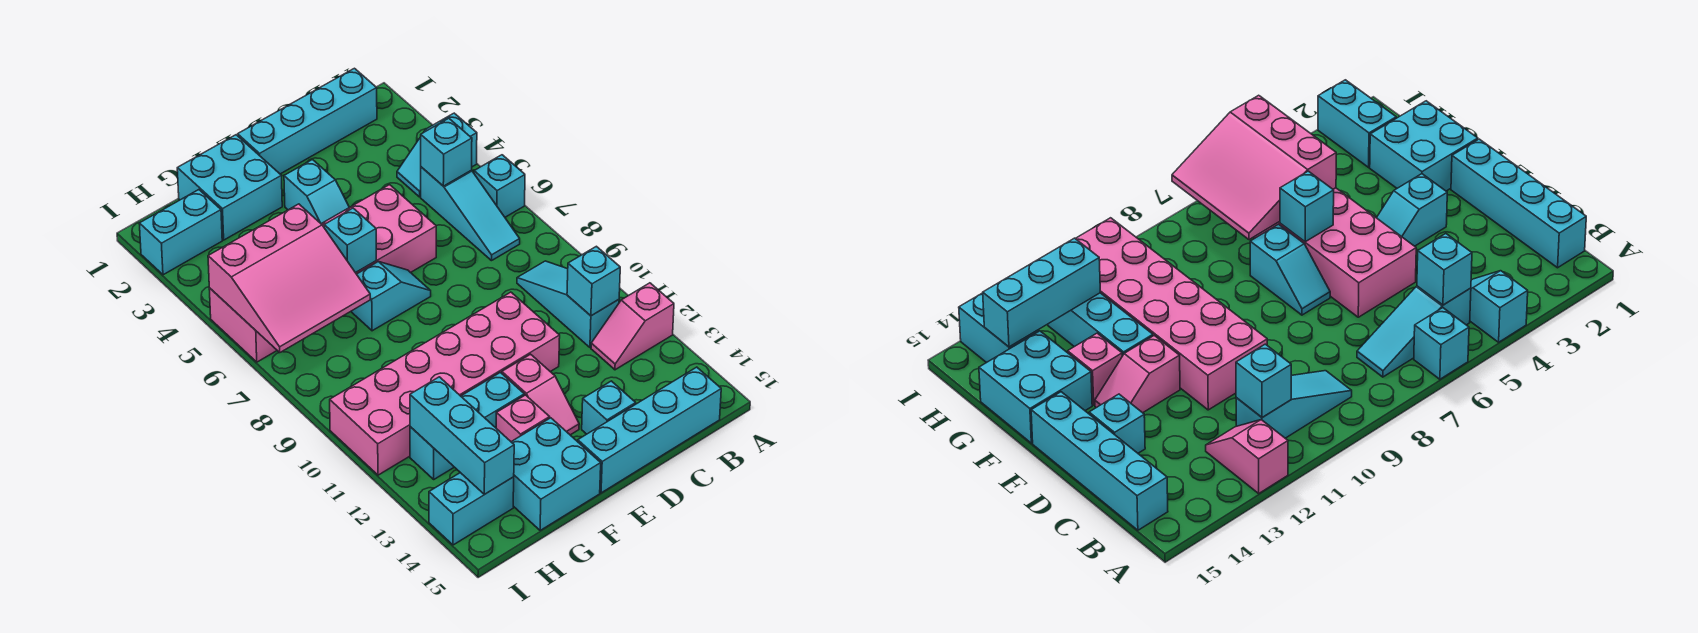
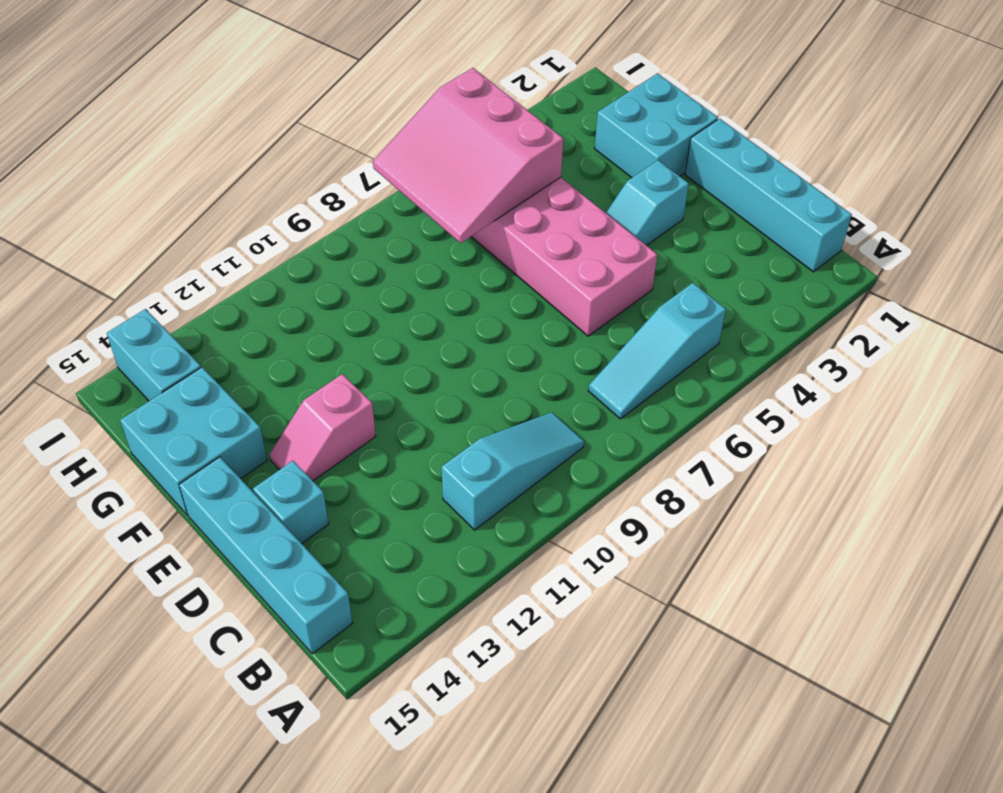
none -> cyan slope A4:B4 level 1 top A
none -> cyan brick A6 level 1
none -> pink slope A12:B12 level 1 top A

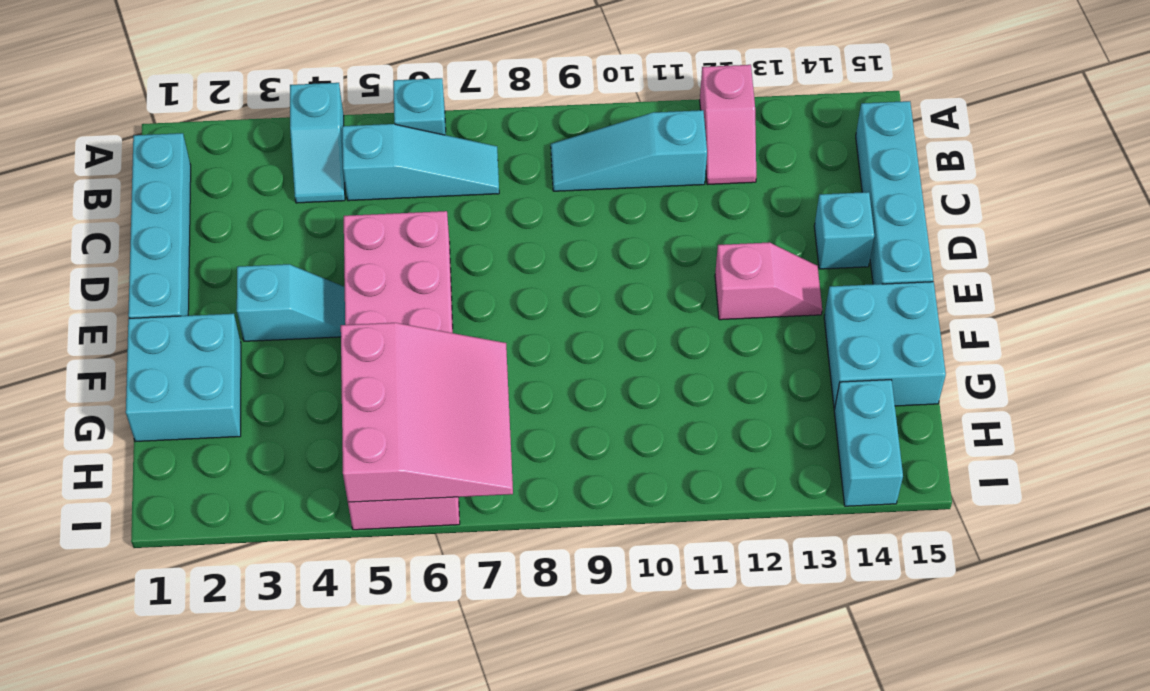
none -> pink brick D10:I11 level 1
none -> cyan slope E7:F7 level 1 top F
none -> cyan brick F12:H12 level 1

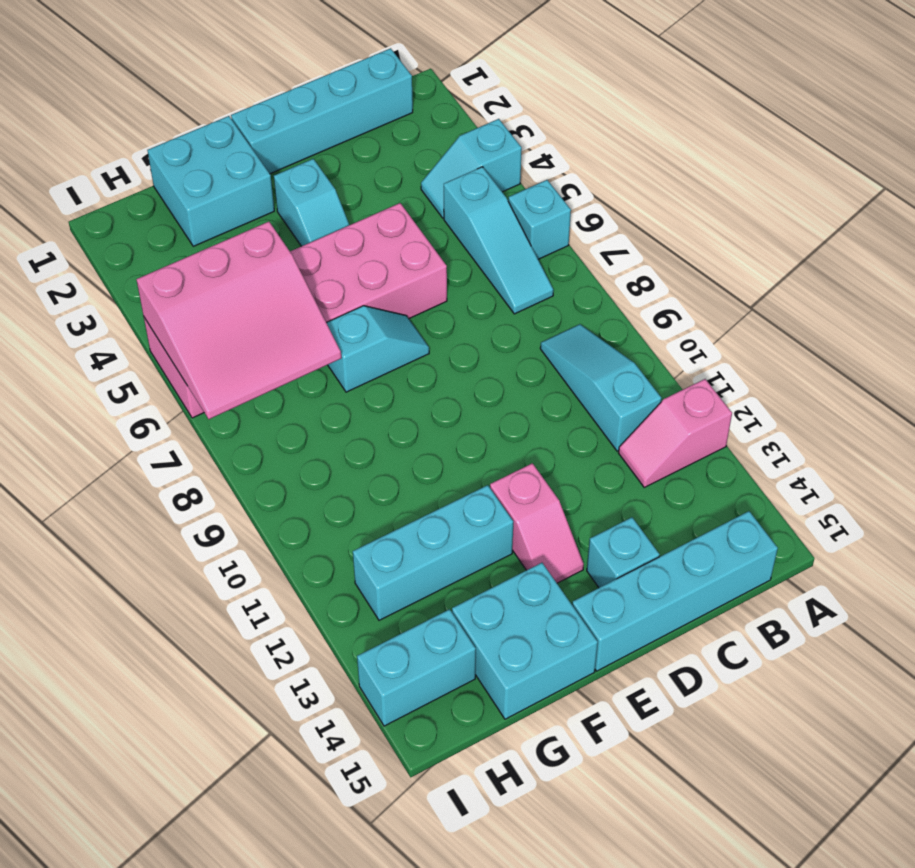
none -> pink brick D10:I11 level 1
none -> pink brick F13 level 1
none -> cyan brick H2:I2 level 1

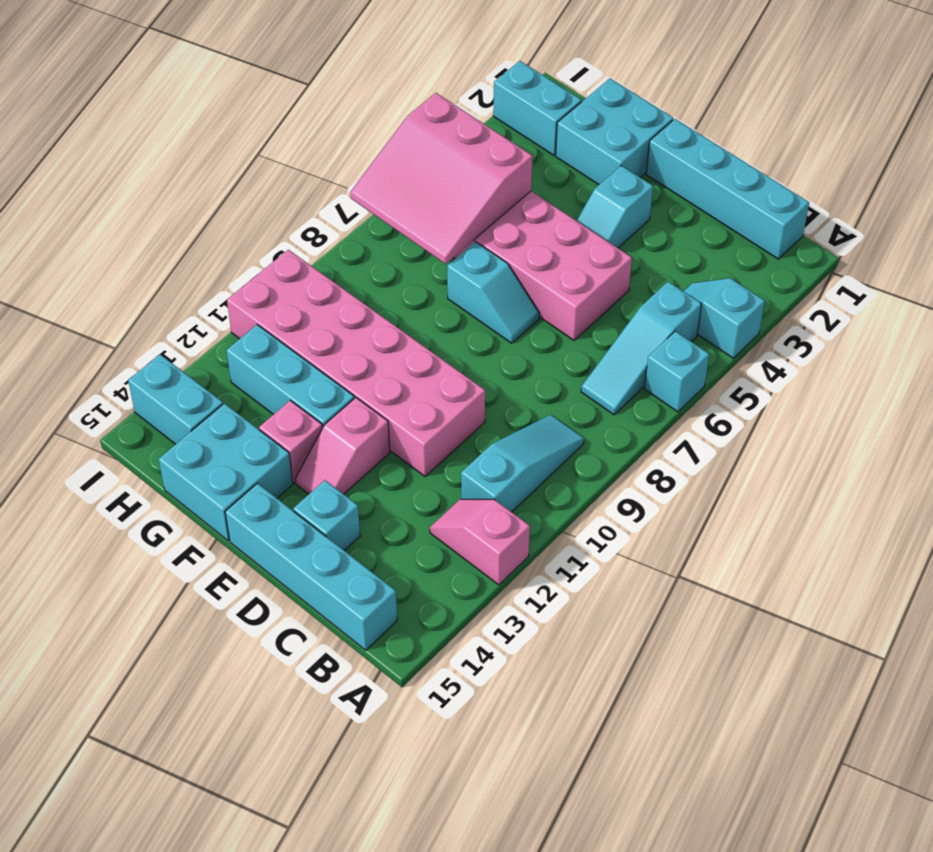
none -> cyan brick B5 level 2
none -> cyan brick B11 level 2
none -> cyan brick F6 level 2

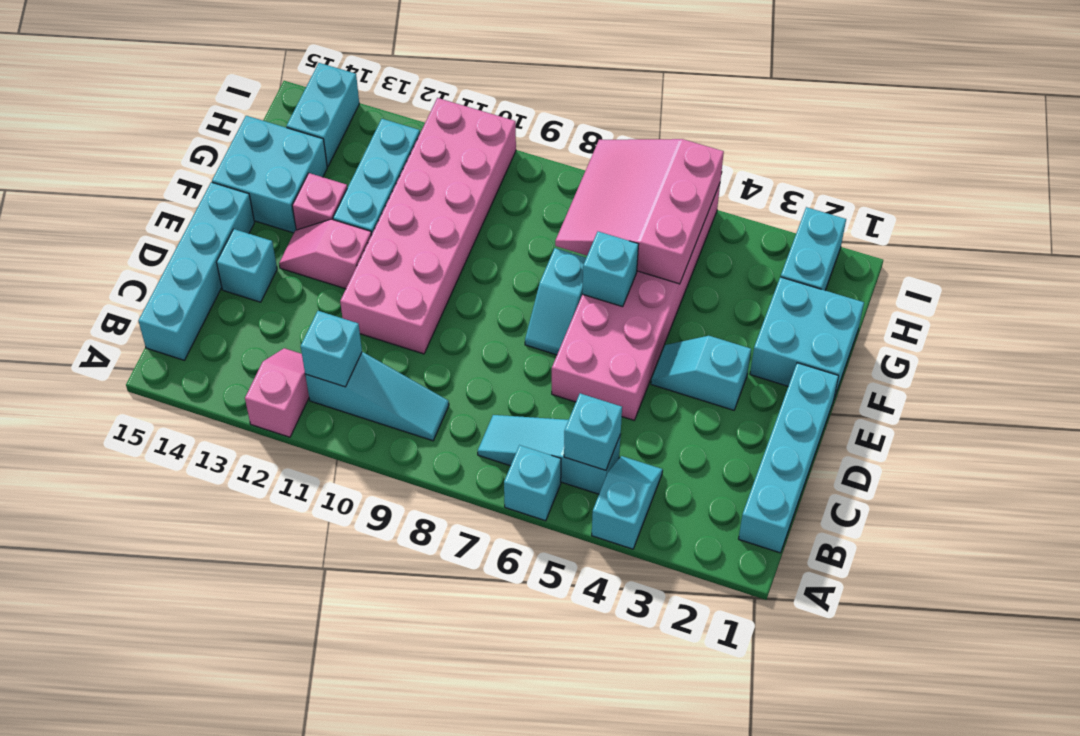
none -> cyan brick H12:H14 level 2

